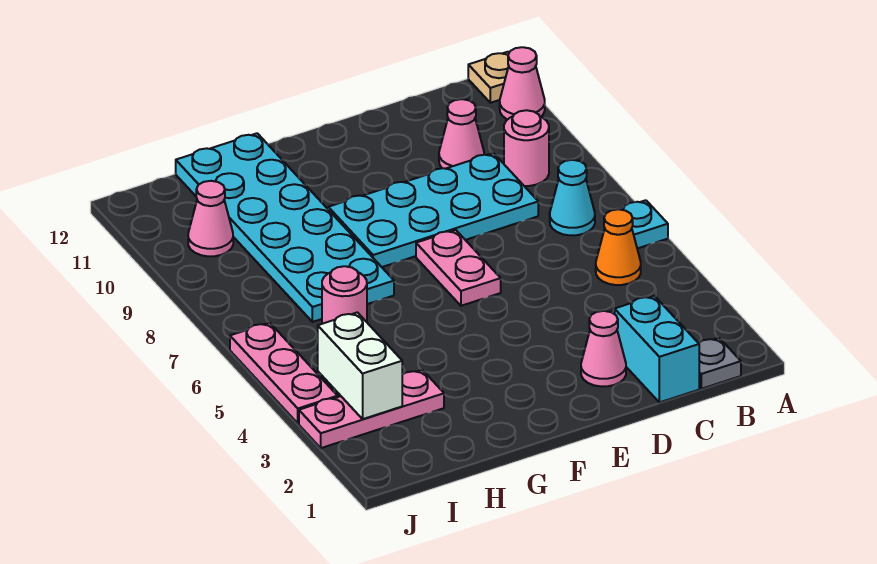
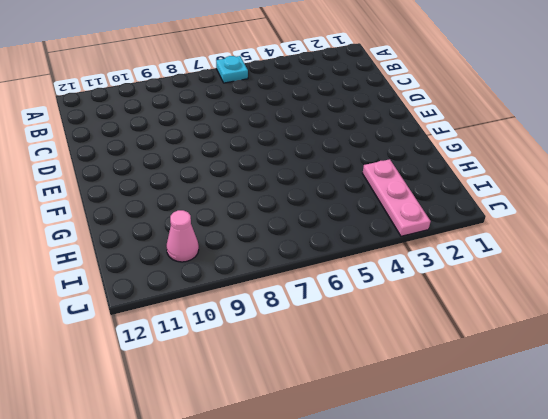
none -> pink cone A11 level 1
none -> tan plate A12 level 1
none -> grey plate B1 level 1

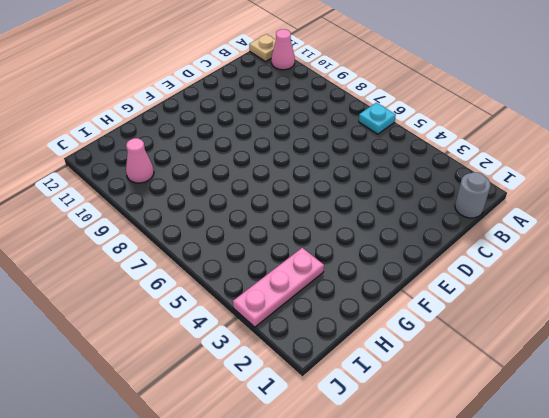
grey round brick B1 level 1 -> grey plate B1 level 1
none -> orange cone B5 level 1
none -> cyan cone B7 level 1
none -> pink round brick B9 level 1

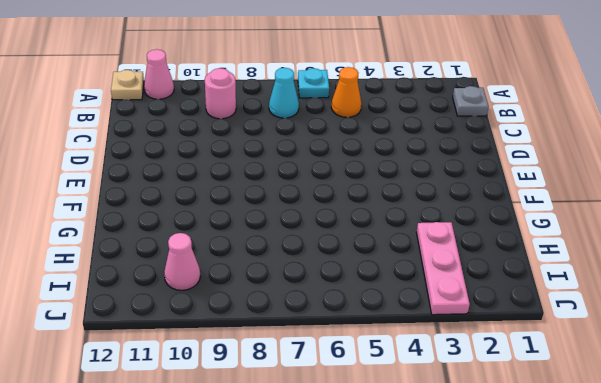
none -> cyan brick C1:C2 level 1
none -> cyan plate C8:F9 level 1
none -> pink cone C10 level 1

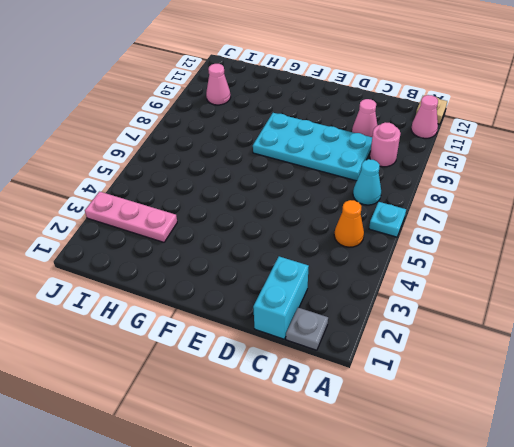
none -> pink cone D2 level 1
none -> pink plate E6:E7 level 1
none -> cyan plate G7:H12 level 1

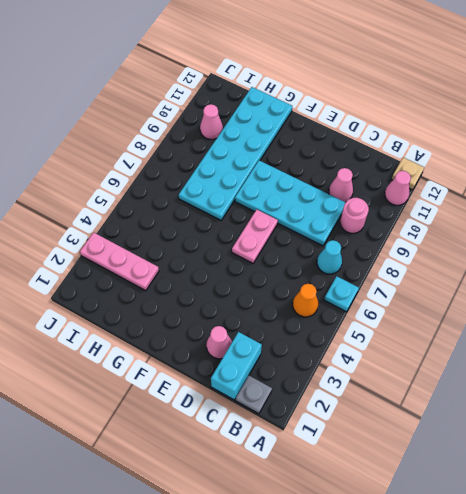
none -> pink round brick H6 level 1
none -> pink plate J4:J6 level 1
none -> white brick I3:I4 level 2

